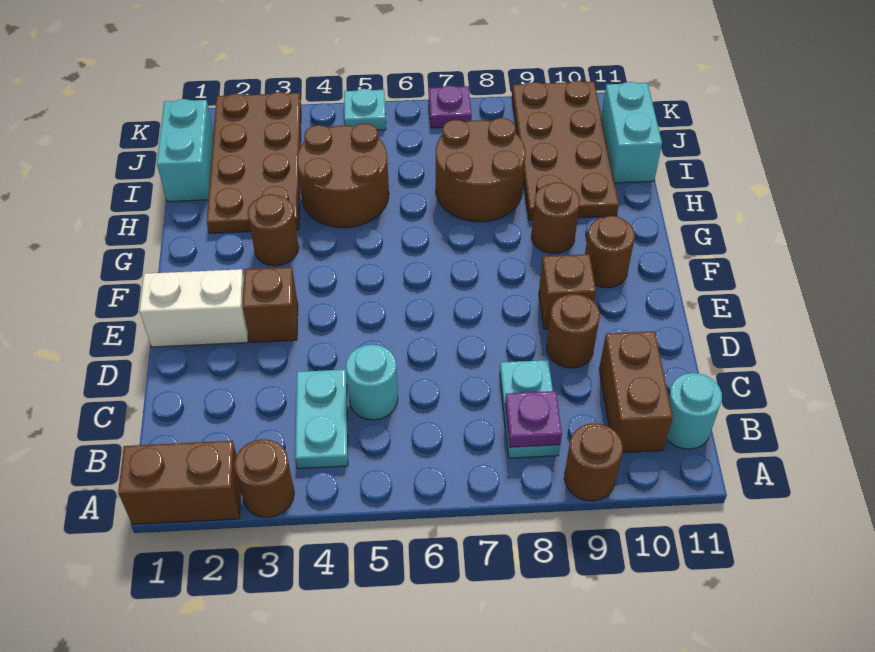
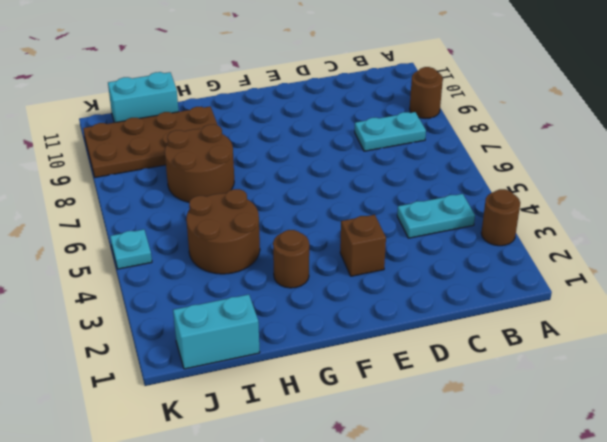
none -> brown brick A1:A2 level 1
none -> brown brick B10:C10 level 1
none -> cyan round brick B11 level 1

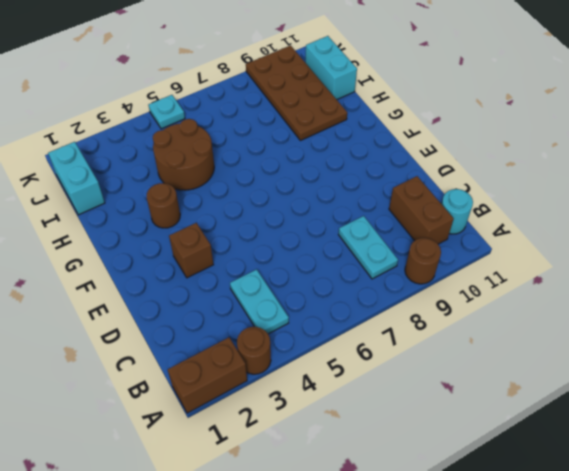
none -> cyan round brick C5 level 1
none -> brown round brick D9 level 1
none -> white brick E1:E2 level 1

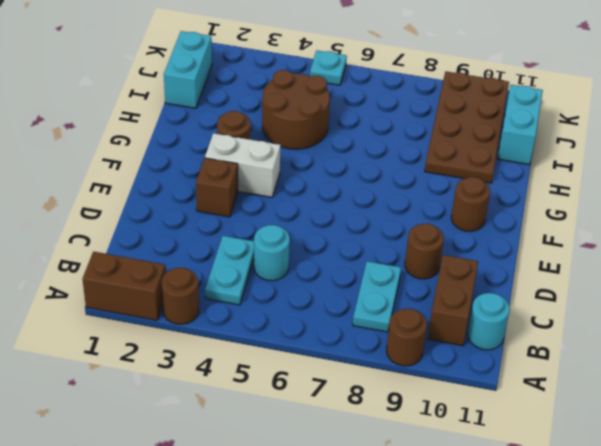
white brick F3:F4 level 1 -> white brick E1:E2 level 1
none -> brown brick E9 level 1
none -> brown round brick G9 level 1
none -> brown plate H2:K3 level 1

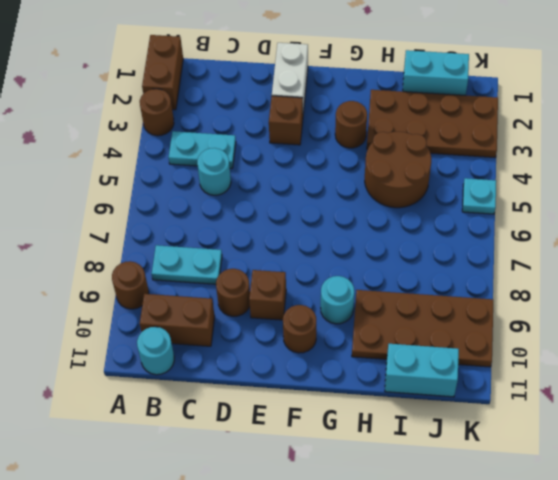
cyan round brick G9 level 1 -> brown round brick G9 level 1
none -> brown round brick H7:I8 level 1
none -> purple plate K7 level 1
none -> purple plate B8 level 2

